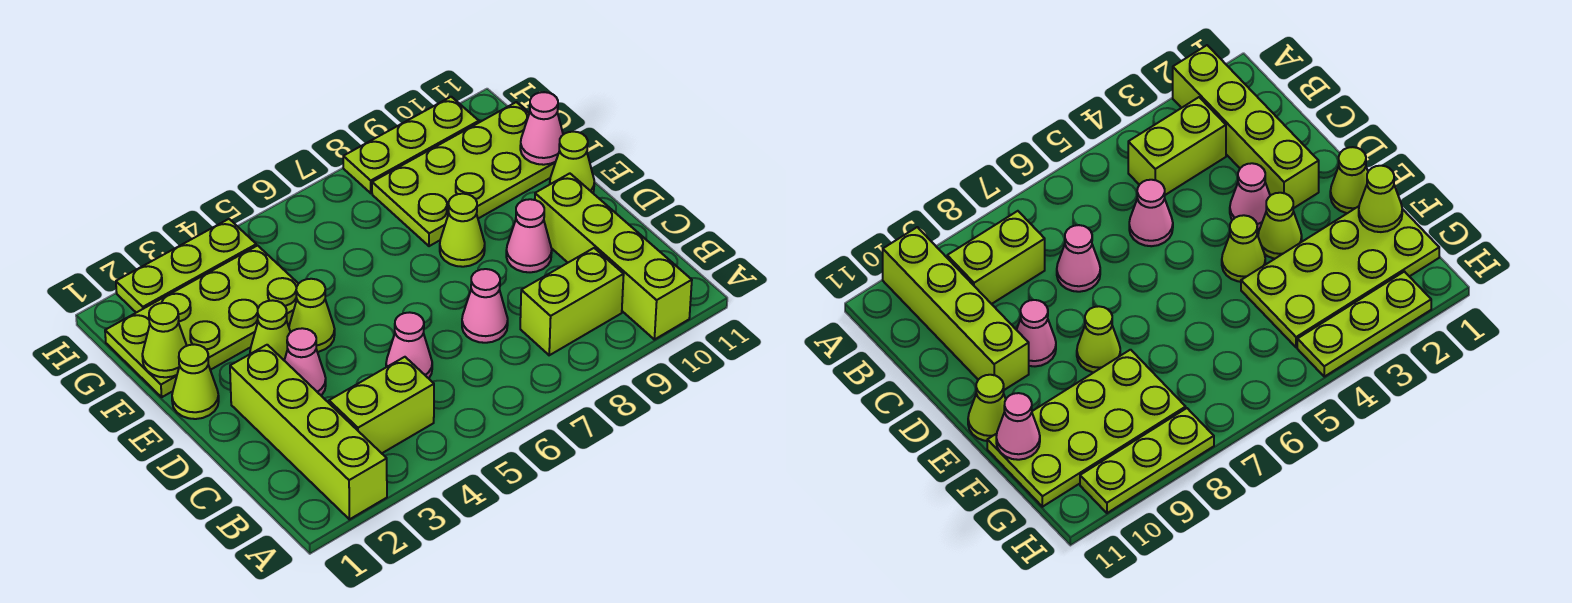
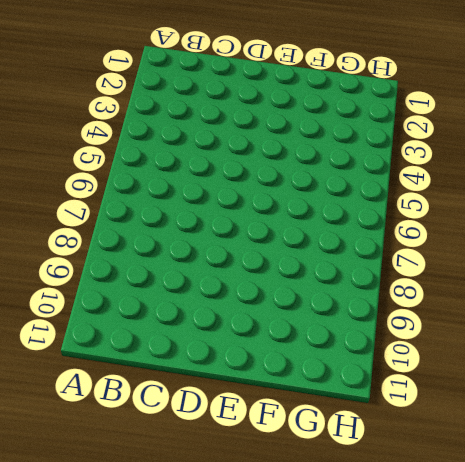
none -> lime brick A2:D2 level 1
none -> lime brick A10:D10 level 1
none -> lime brick B3:B4 level 1

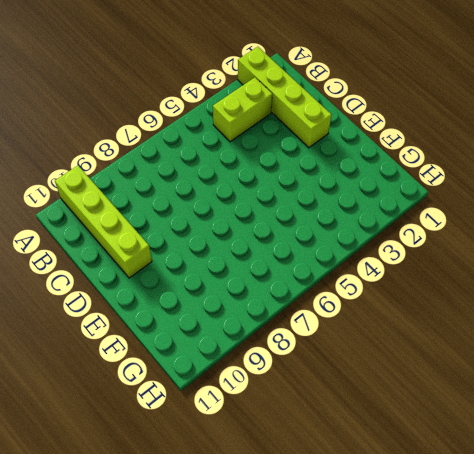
none -> lime brick B8:B9 level 1
none -> pink cone C5 level 1
none -> pink cone C7 level 1

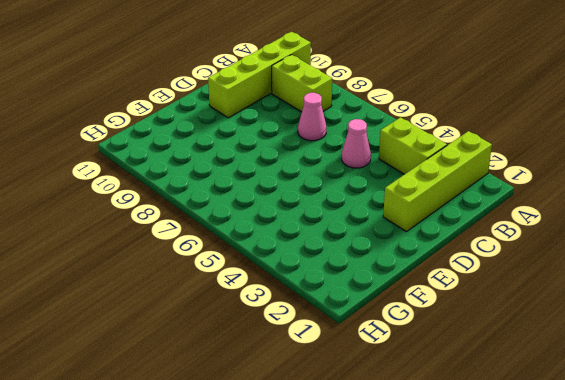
none -> pink cone D3 level 1
none -> pink cone D9 level 1
none -> lime cone E1 level 1

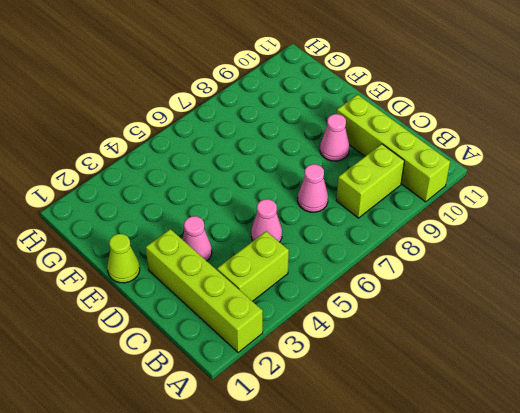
none -> lime cone E3 level 1
none -> lime cone E4 level 1
none -> lime cone E8 level 1

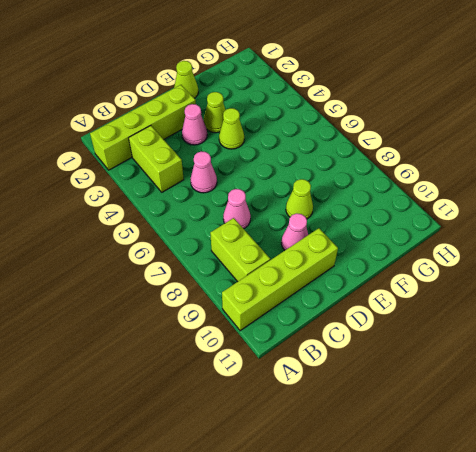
none -> lime cone E11 level 1
none -> lime plate F1:G4 level 1
none -> lime plate F8:G11 level 1

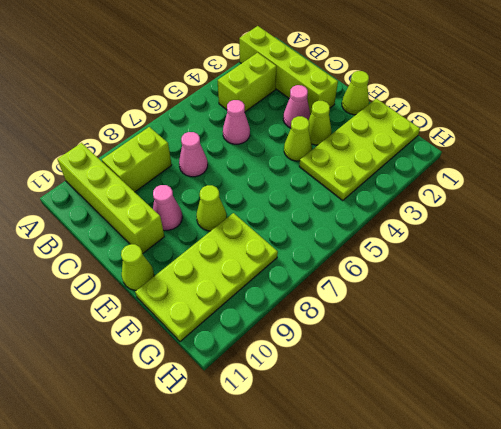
none -> lime plate H2:H4 level 1
none -> lime plate H8:H10 level 1
none -> lime cone F1 level 2

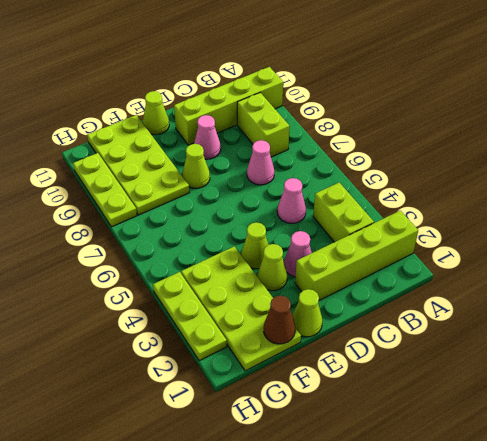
brown cone F1 level 2 -> lime cone F1 level 2
none -> pink cone F11 level 2

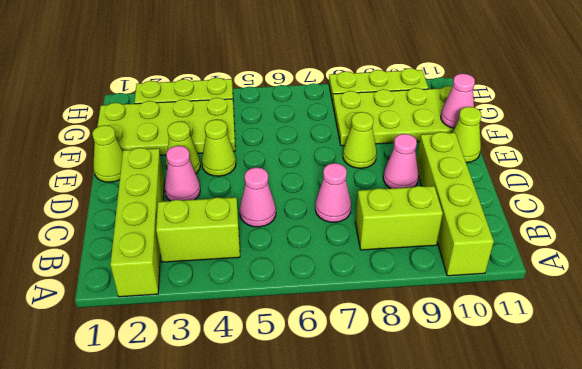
none -> lime cone F1 level 2

